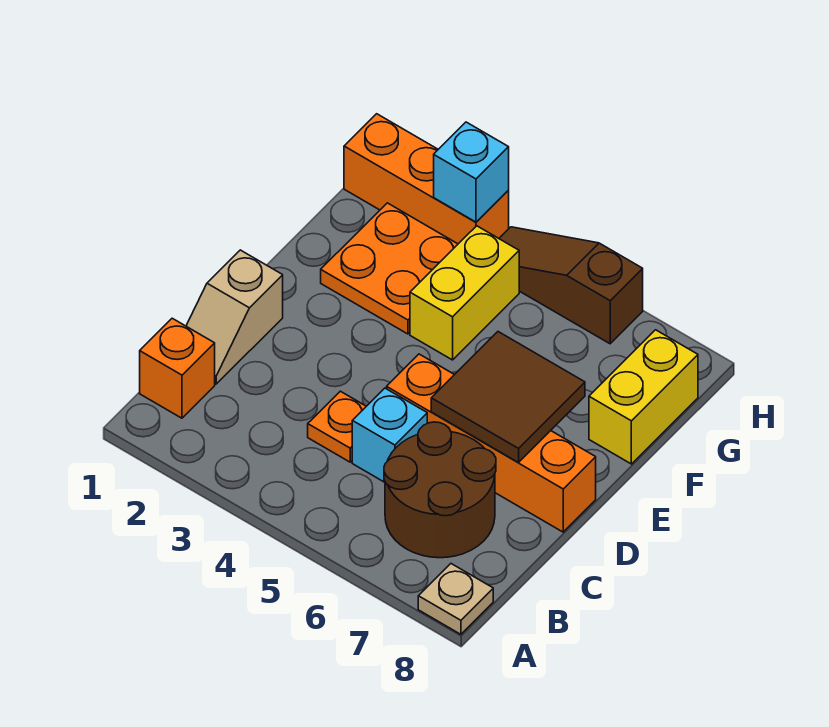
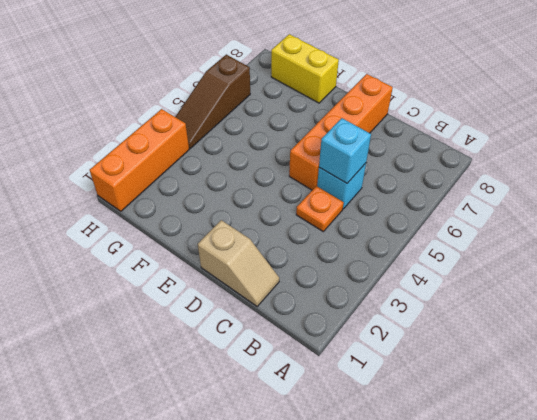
cyan brick C5 level 2 -> cyan brick H3 level 2
none -> tan plate A8 level 1
none -> orange brick B1 level 1
none -> brown round brick B6:C7 level 1

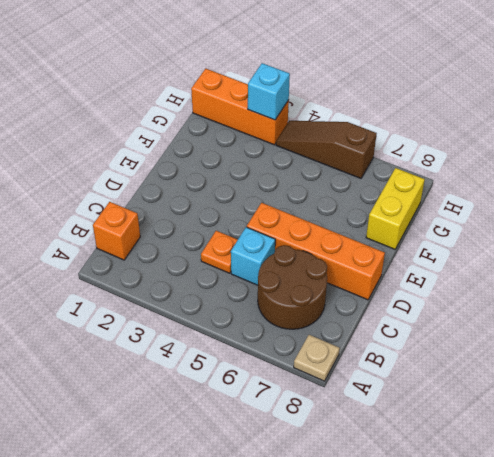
none -> tan slope C1:D1 level 1 top D
none -> orange plate F2:G3 level 1
none -> yellow brick F4:G4 level 1

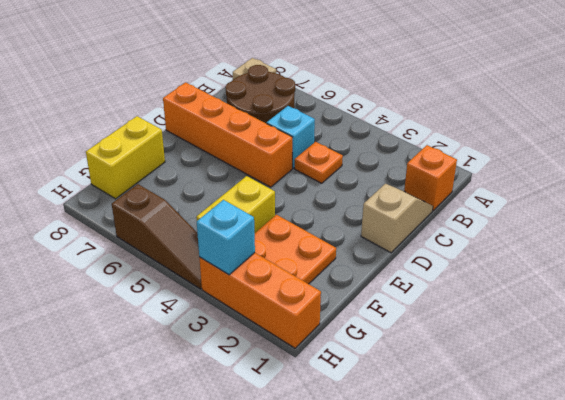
none -> brown tile D6:E7 level 2

